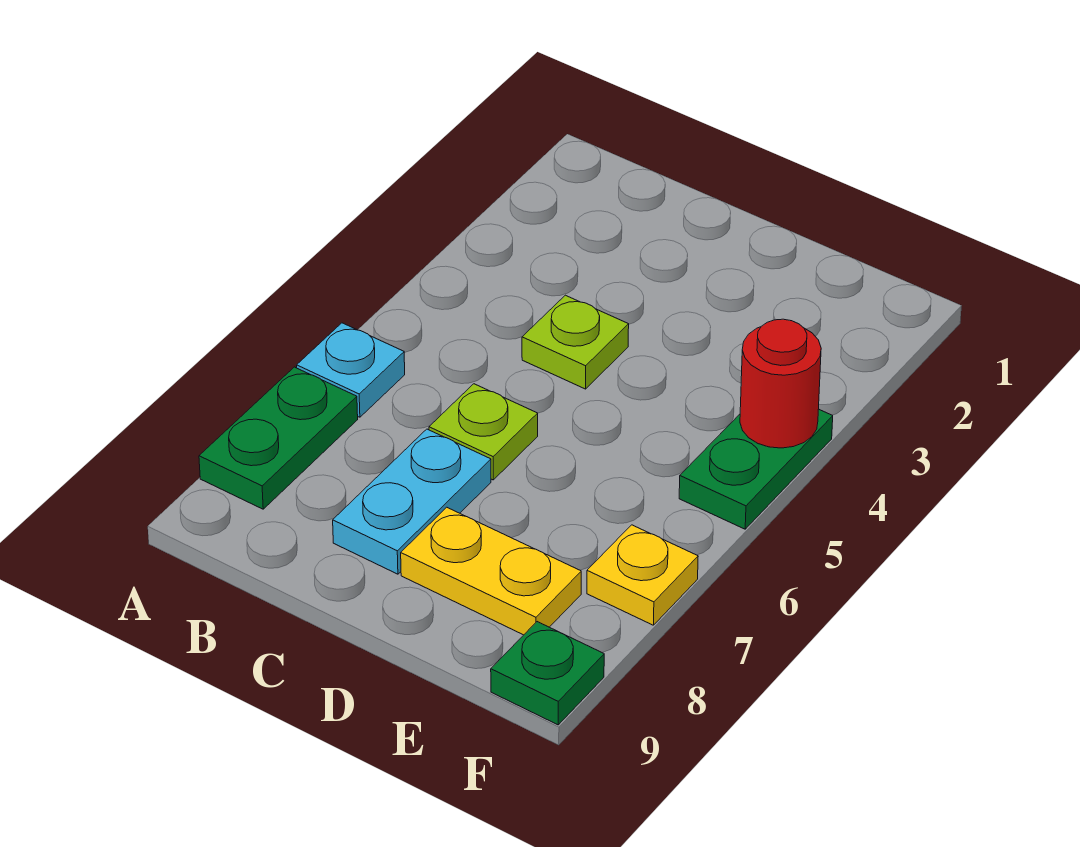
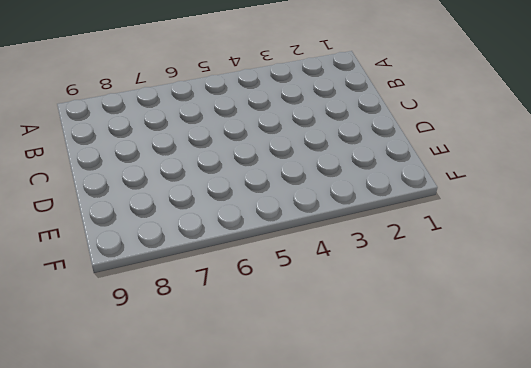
none -> cyan plate A6 level 1
none -> green plate A7:A8 level 1

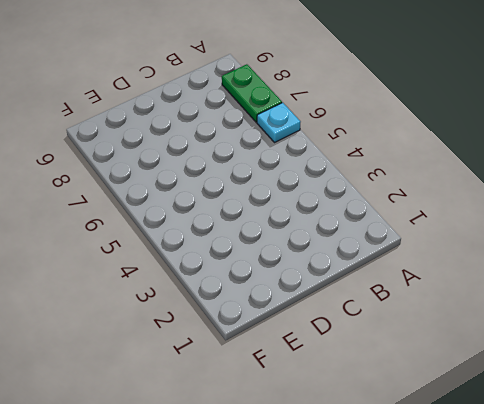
none -> lime plate C4 level 1
none -> lime plate C6 level 1

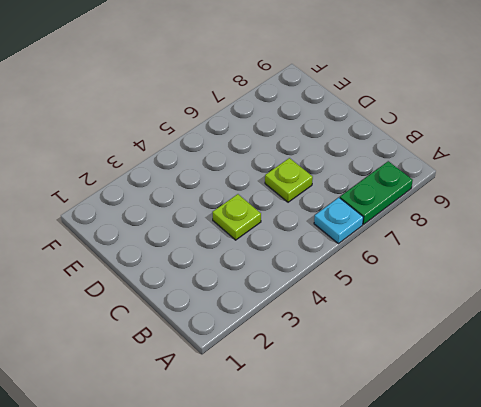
none -> cyan plate C7:C8 level 1
none -> yellow plate D8:E8 level 1

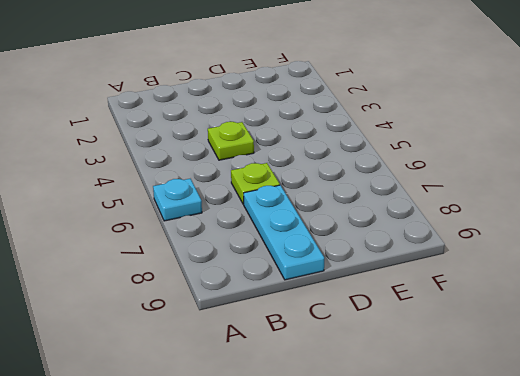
cyan plate C7:C9 level 1 -> cyan plate C7:C8 level 1
none -> green plate A7:A8 level 1
none -> yellow plate D8:E8 level 1

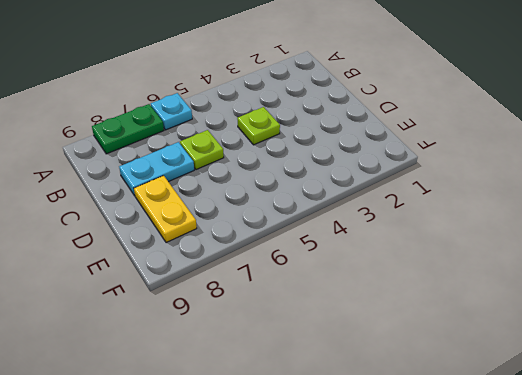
none -> green plate F4:F5 level 1
none -> yellow plate F7 level 1

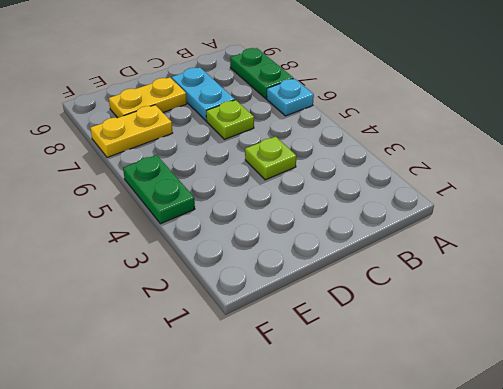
yellow plate E7:F7 level 1 -> yellow plate F7 level 1
none -> green plate F9 level 1
none -> red round brick F4 level 2

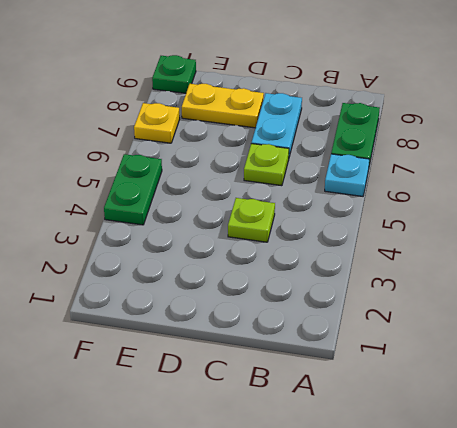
none -> red round brick F4 level 2

